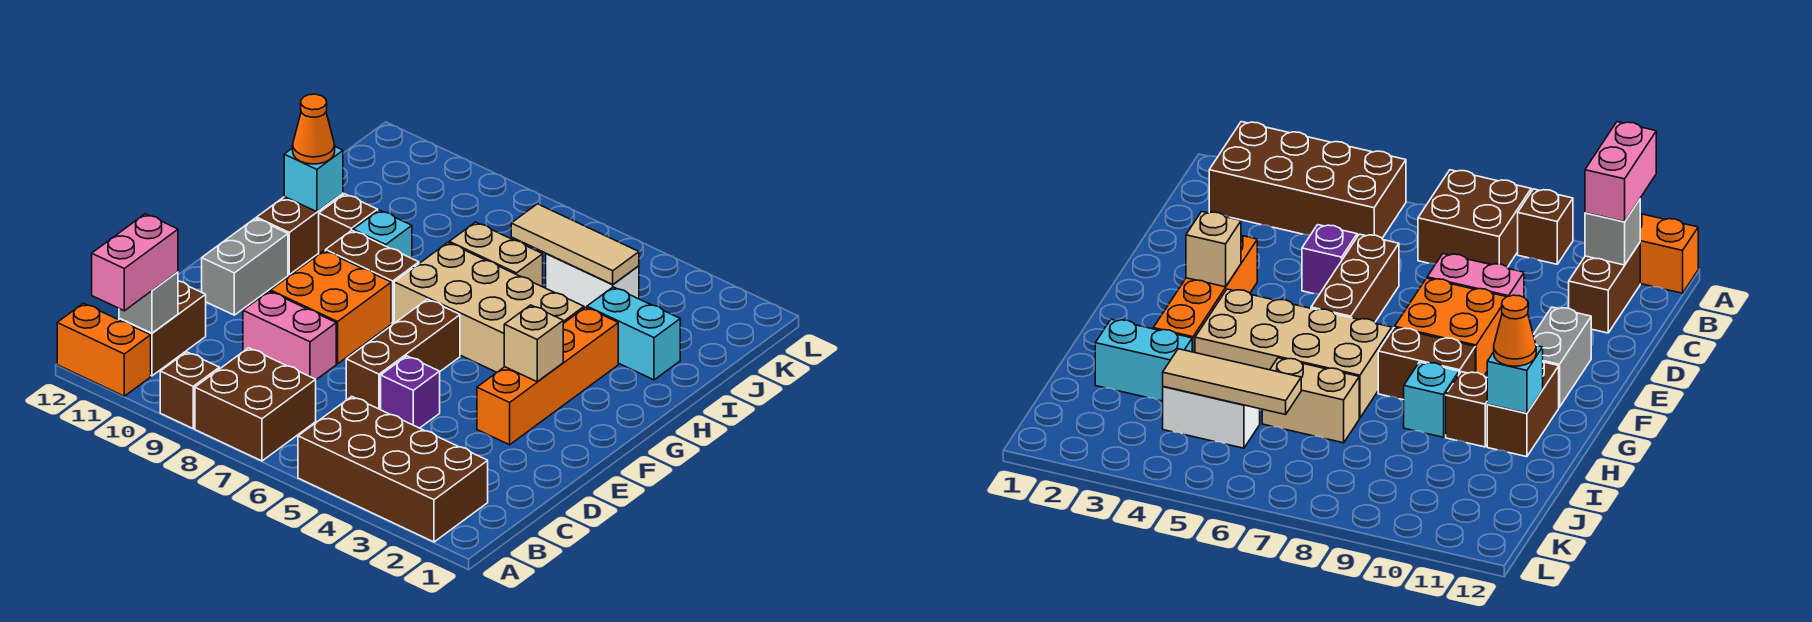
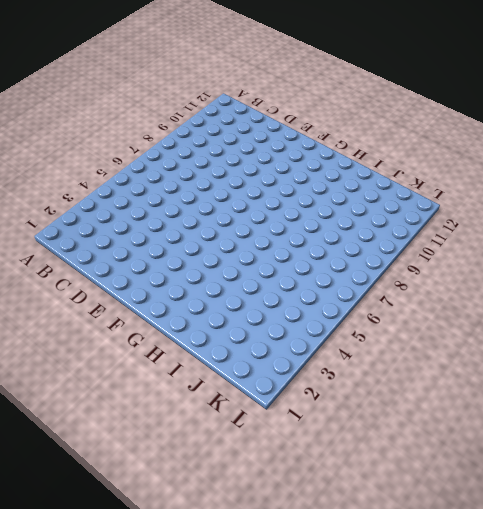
none -> brown brick A2:B5 level 1
none -> brown brick A7:B8 level 1
none -> brown brick A9 level 1

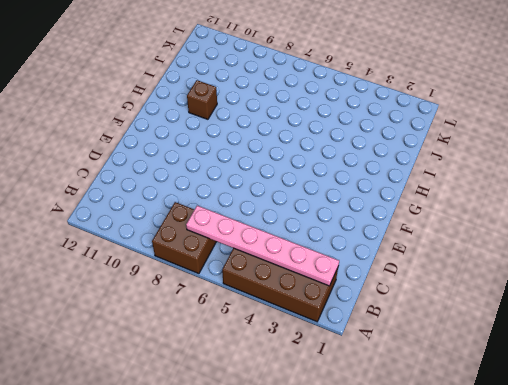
pink plate B2:B7 level 2 -> none
none -> brown brick A9 level 1
none -> orange brick A11:A12 level 1
none -> brown brick B11:C11 level 1

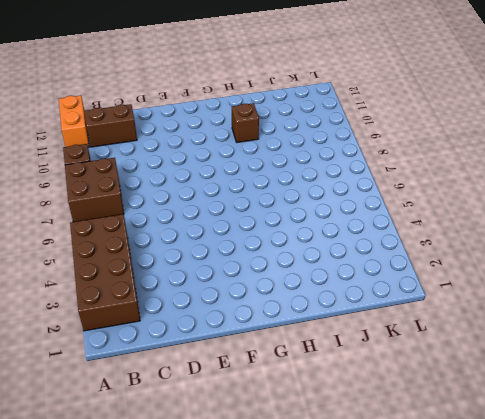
none -> purple brick D5 level 1
none -> brown brick D6:F6 level 1
none -> pink brick D8:D9 level 1

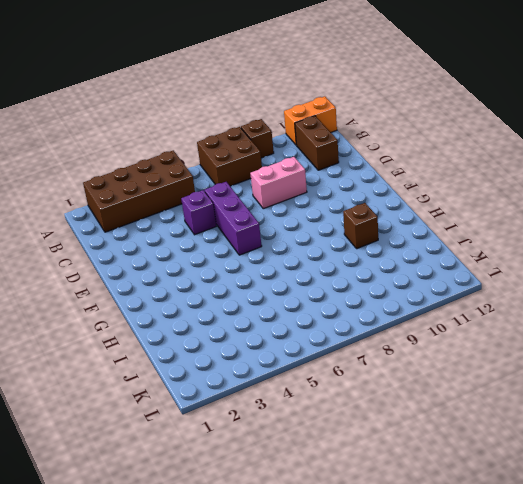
purple brick D6:F6 level 1 -> brown brick D6:F6 level 1
none -> orange brick E3:H3 level 1
none -> orange brick E8:F9 level 1
none -> grey brick E11:F11 level 1

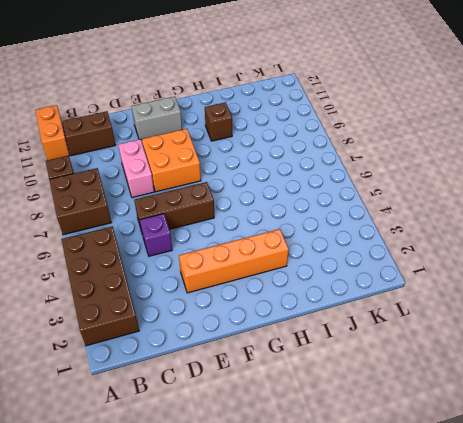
none -> tan brick G4:H7 level 1
none -> brown brick G8:G9 level 1
none -> brown brick G11:H11 level 1

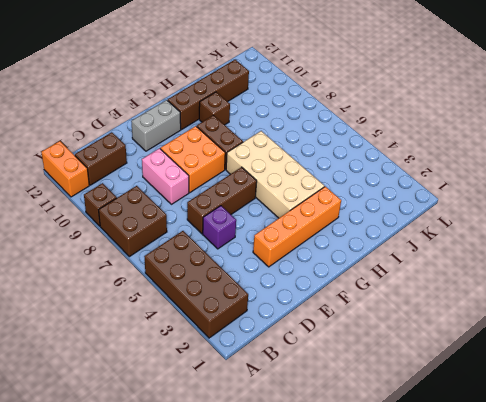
brown brick G11:J11 level 1 -> brown brick G11:H11 level 1
none -> cyan brick H9 level 1
none -> cyan brick I2:I3 level 1
none -> tan brick I6:I7 level 1

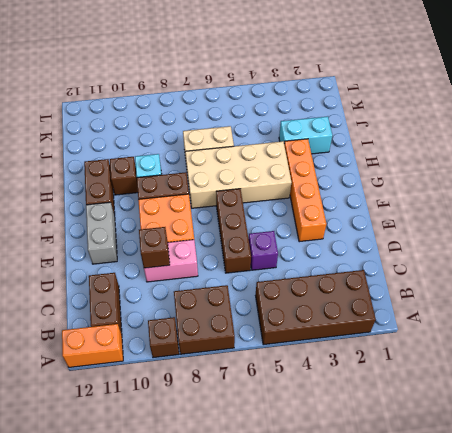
brown brick D9 level 2 -> none
none -> white brick J4:J5 level 1
none -> grey brick B11 level 2
none -> tan brick F3 level 2

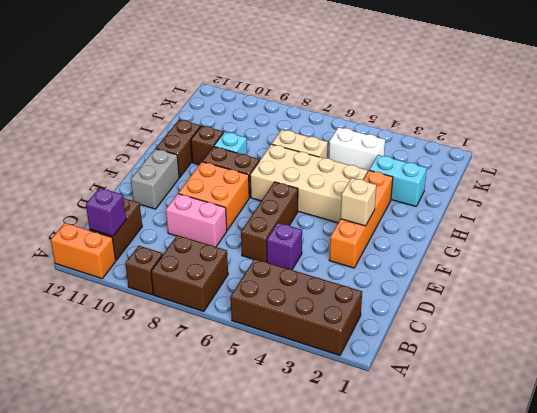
purple brick B11 level 2 -> grey brick B11 level 2
none -> cyan brick H11 level 2
none -> tan tile J4:J6 level 2
none -> pink brick A11:B11 level 3

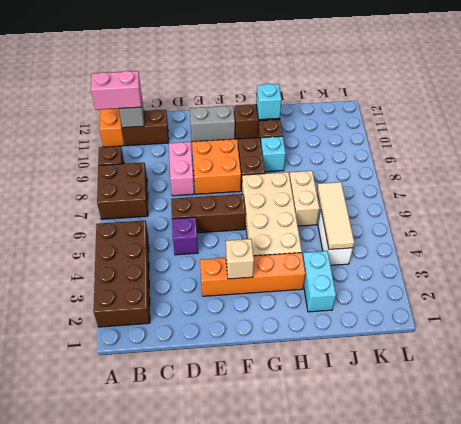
none -> orange cone H11 level 3

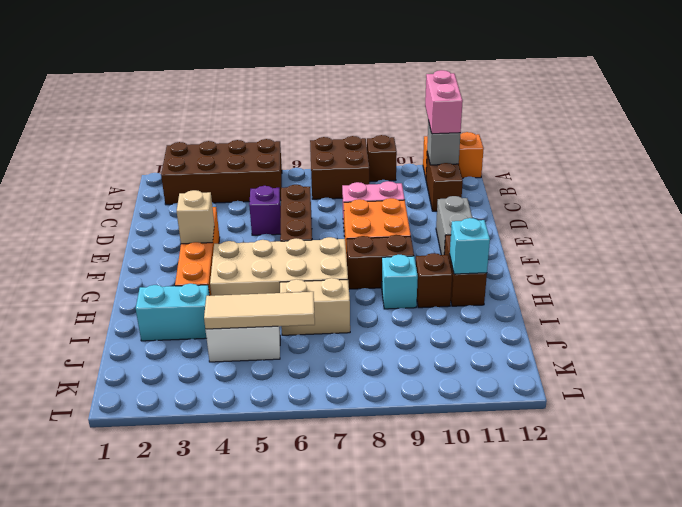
none -> orange cone H11 level 3

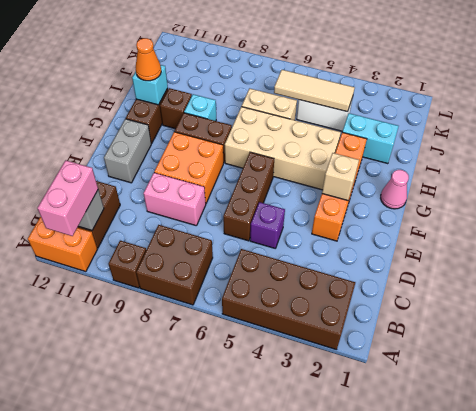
pink cone G1 level 1 -> none

